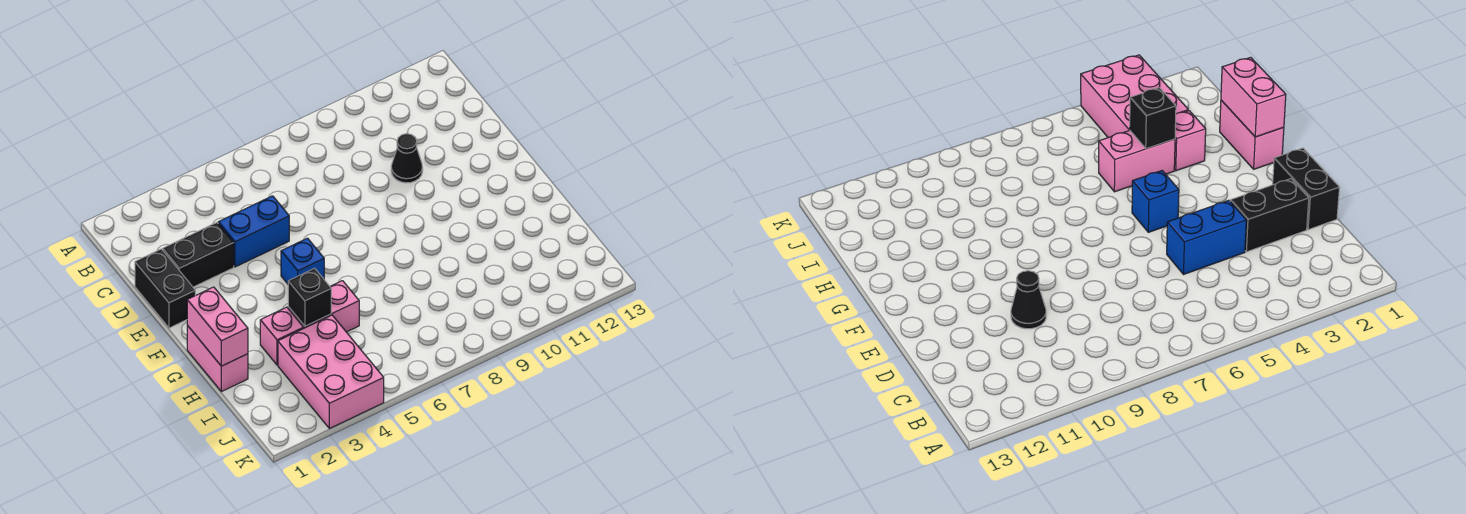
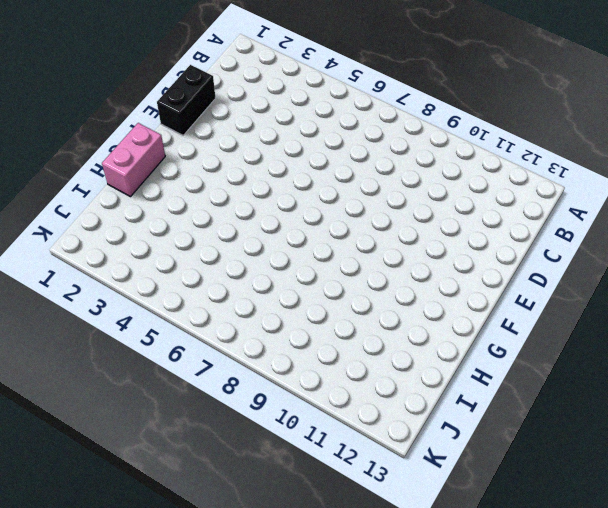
none -> black brick D2:D3 level 1
none -> blue brick D4:D5 level 1

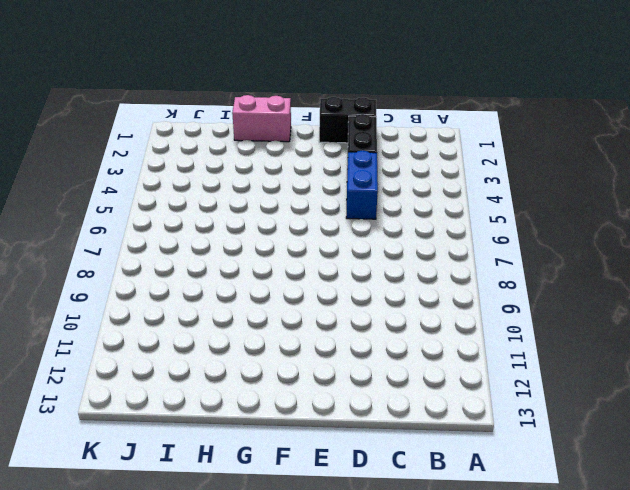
none -> black cone D10 level 1
none -> blue brick F5 level 1

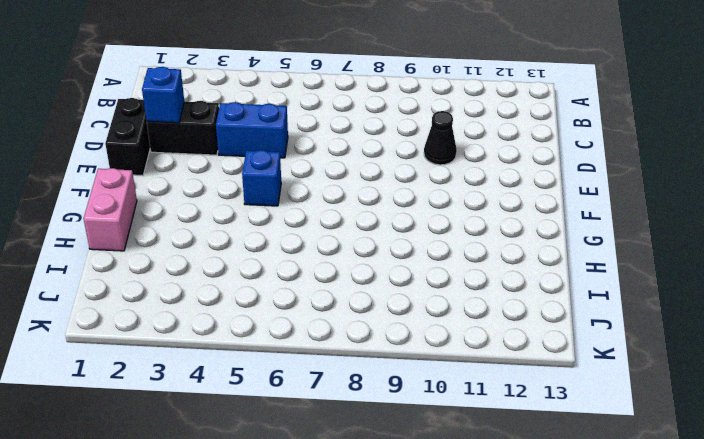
blue brick D2 level 2 -> none
none -> pink brick H3 level 1
none -> pink brick H4:H5 level 1

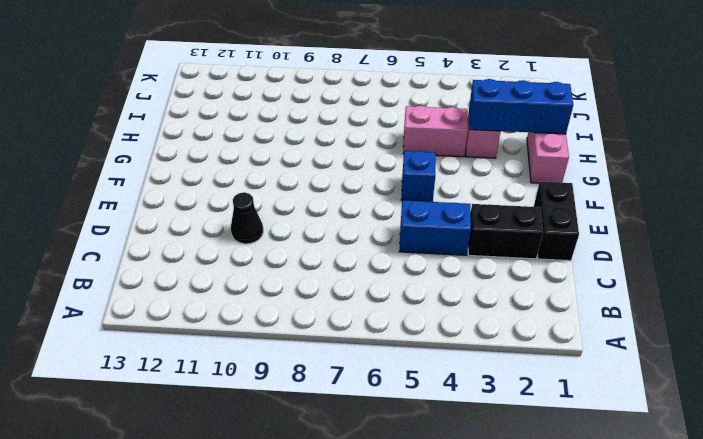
blue brick H1:H3 level 2 -> pink brick G1:H1 level 2
none -> pink brick I3:K4 level 1
none -> black brick H4 level 2

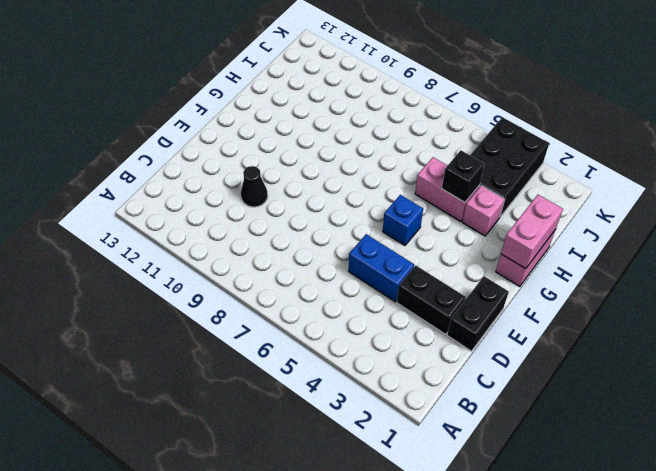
black brick I3:K4 level 1 -> pink brick I3:K4 level 1

